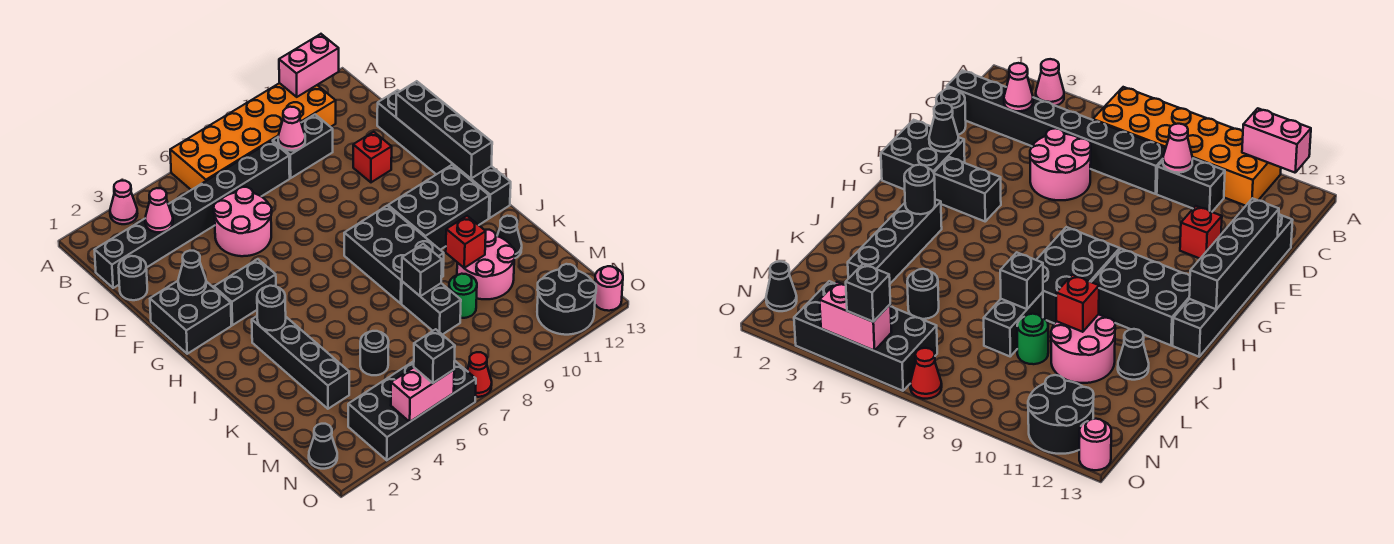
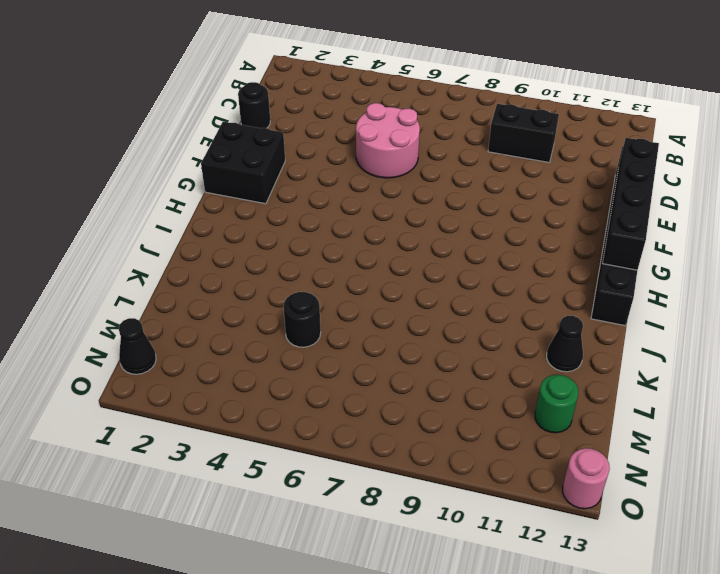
green round brick M12 level 1 -> green round brick L9 level 1
none -> pink cone A3 level 1
none -> orange brick A6:B11 level 1
none -> black brick C1:C8 level 1
none -> red brick E11 level 1

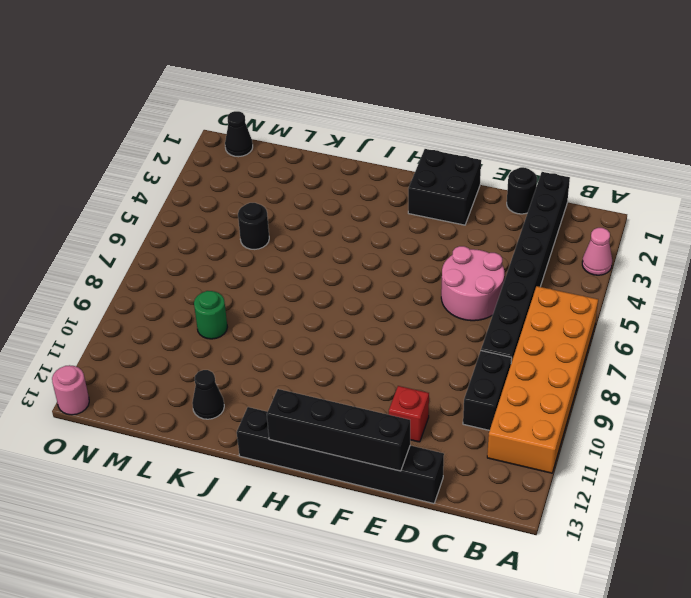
none -> black brick G3:G4 level 1
none -> black brick H8:J9 level 1
none -> black brick H10:I12 level 1
none -> black brick I3:L3 level 1

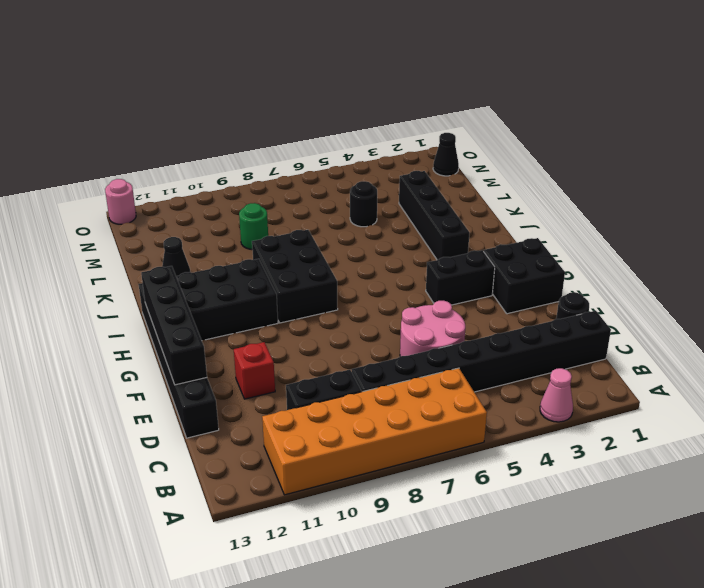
none -> black brick K8:L8 level 1
none -> pink round brick K10:L11 level 1
none -> black brick N3:O6 level 1
none -> black round brick N11:O12 level 1

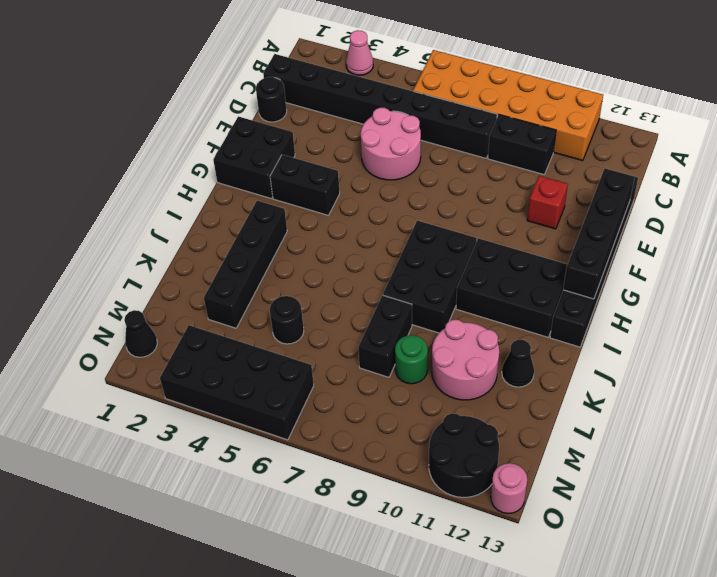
none -> red cone O7 level 1
none -> pink brick A11:A12 level 2
none -> pink cone C3 level 2
none -> pink cone C9 level 2

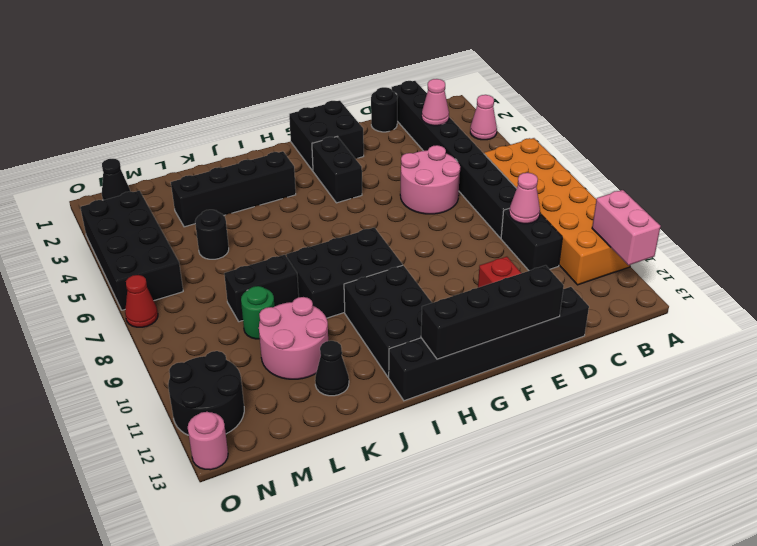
none -> black cone F2 level 2
none -> black round brick I3 level 2
none -> black brick K8 level 2
none -> red brick K10 level 2

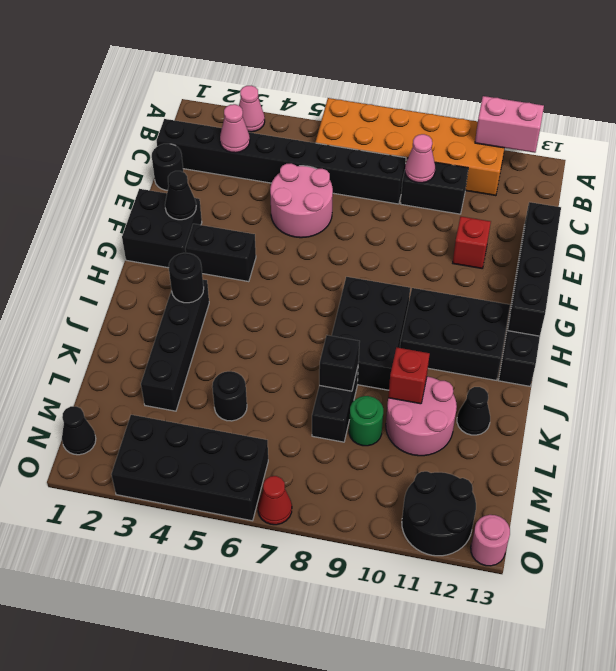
none -> pink brick O4:O5 level 2
none -> black brick O5 level 3

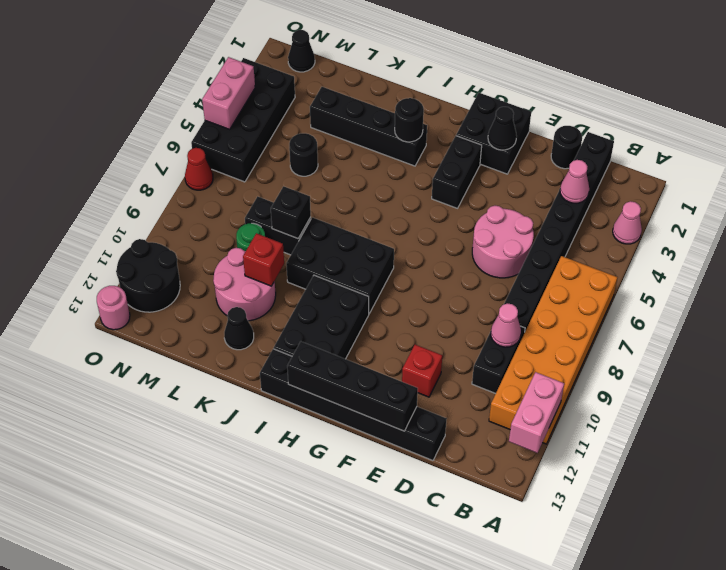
none -> black brick O5 level 3

